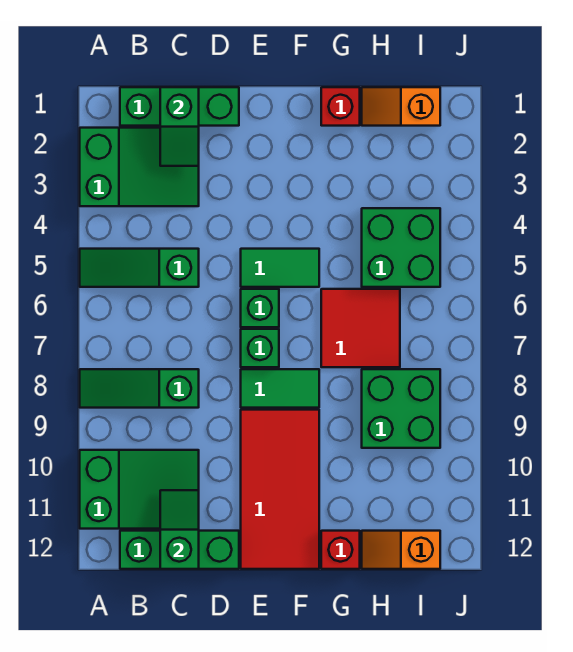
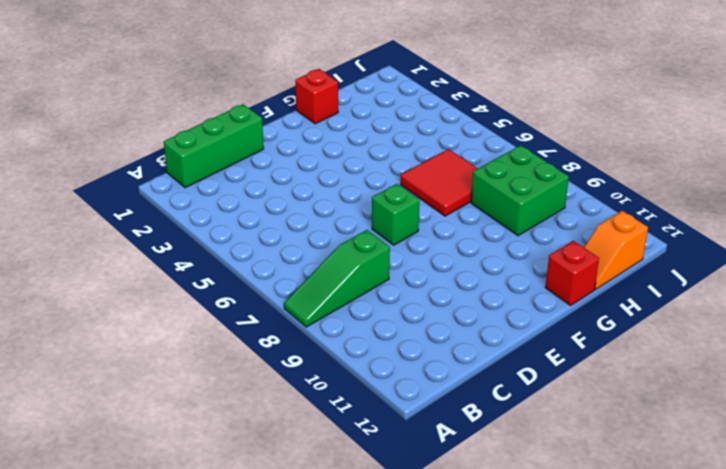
none -> green slope A2:C3 level 1 top A
none -> green slope A5:C5 level 1 top C
none -> green slope A10:C11 level 1 top A

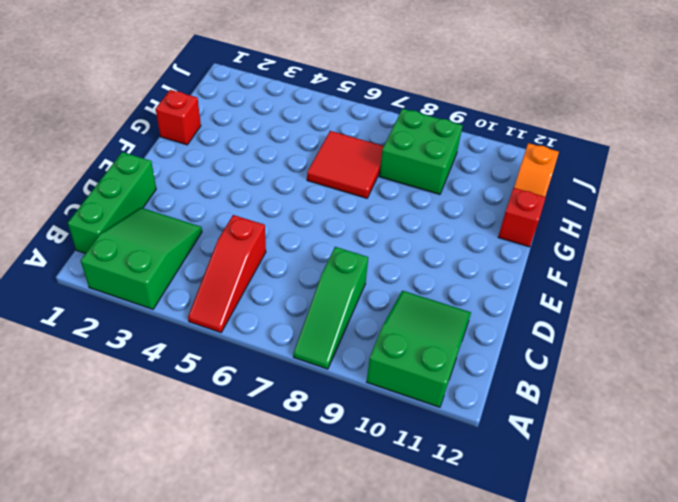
red slope A5:C5 level 1 top C -> green slope A5:C5 level 1 top C
none -> green brick B12:D12 level 1
none -> green tile E5:F5 level 1
none -> green brick E6 level 1

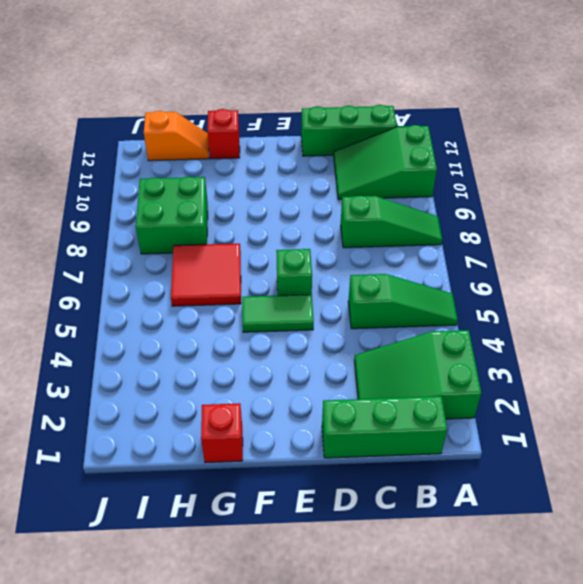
none -> green brick E7 level 1
none -> green tile E8:F8 level 1
none -> red tile E9:F12 level 1

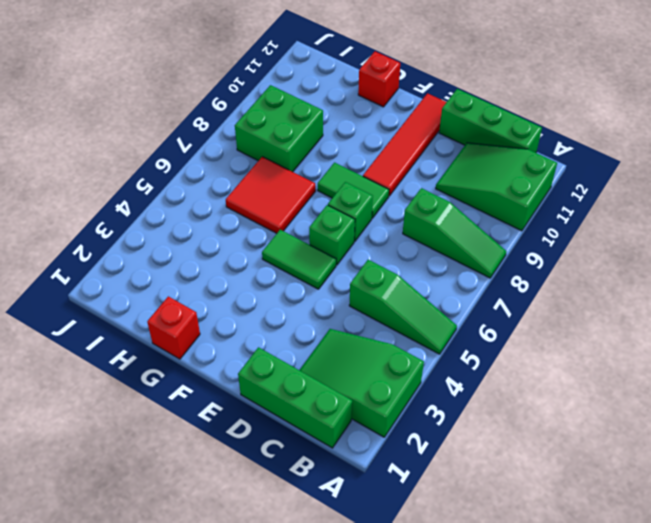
red tile E9:E12 level 1 -> red tile E9:F12 level 1
none -> orange slope H1:I1 level 1 top I
none -> green brick H4:I5 level 1
none -> orange slope H12:I12 level 1 top I

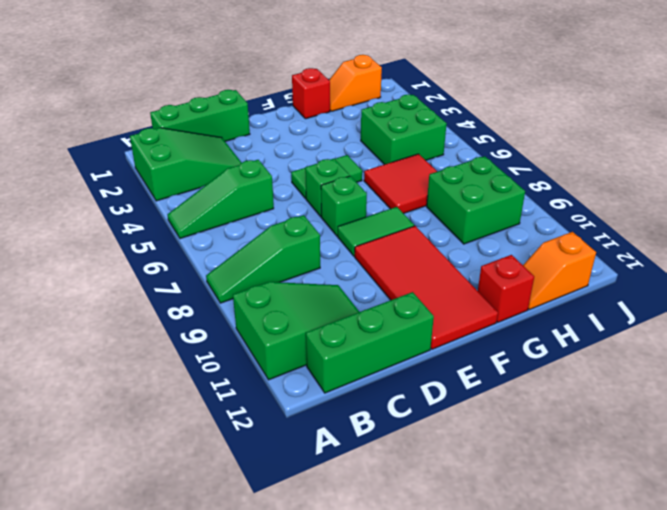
none -> green slope C1:C2 level 2 top 1
none -> green slope C11:C12 level 2 top 12

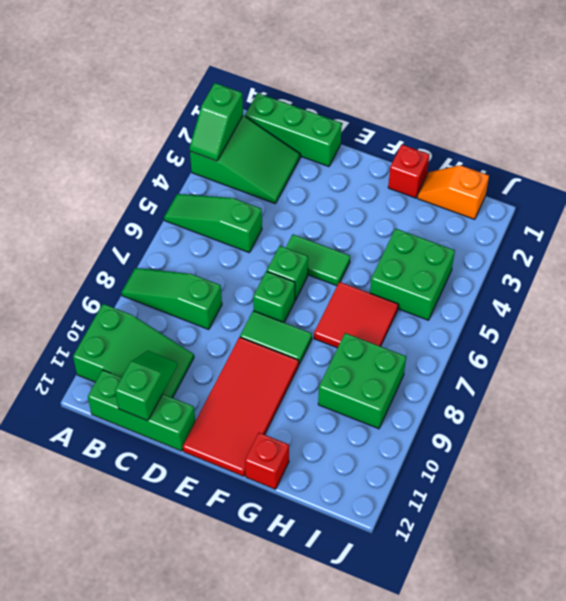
green slope A2:A3 level 2 top 2 -> green slope C1:C2 level 2 top 1
none -> orange slope H12:I12 level 1 top I

